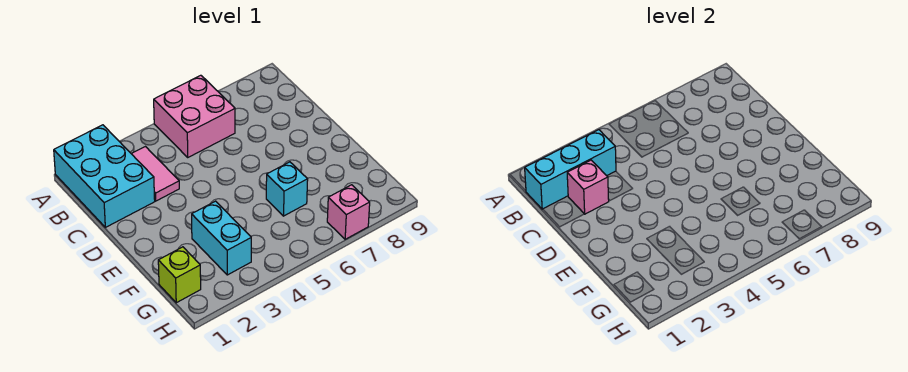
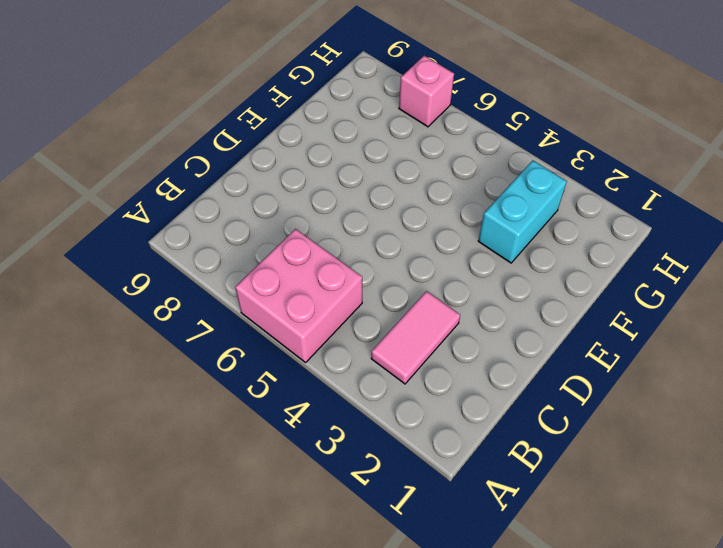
none -> cyan brick A1:C2 level 1
none -> cyan brick F6 level 1

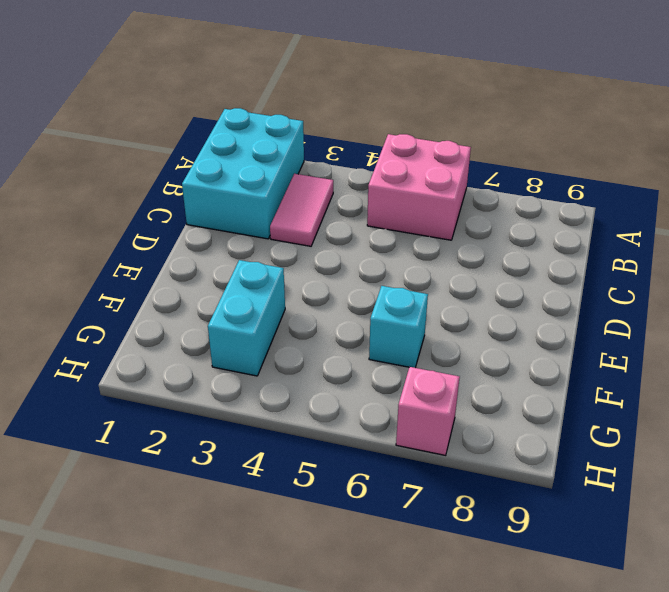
none -> lime brick G1 level 1
none -> cyan brick B1:B3 level 2

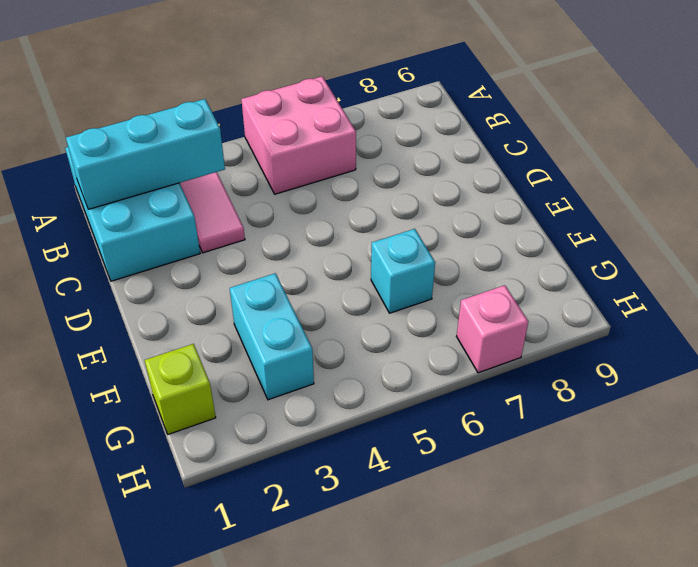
none -> pink brick C2 level 2

